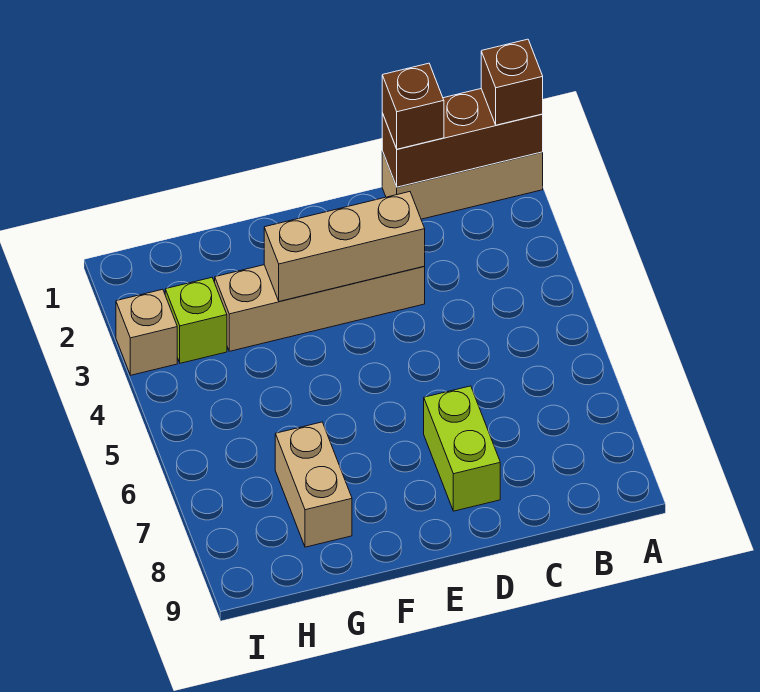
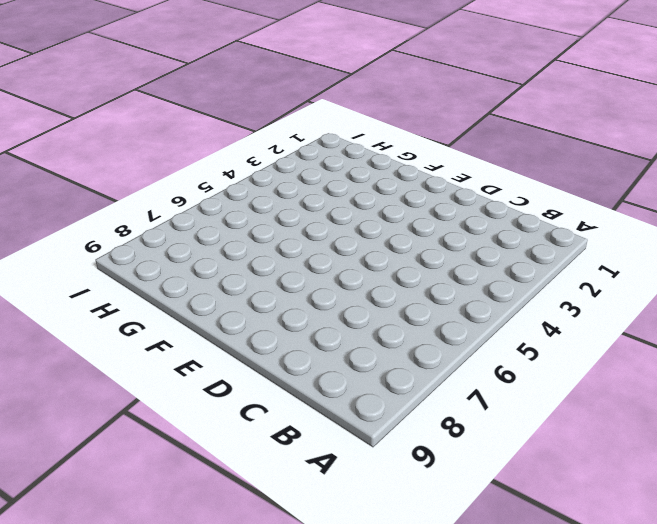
none -> tan brick A1:C1 level 1
none -> tan brick D3:G3 level 1

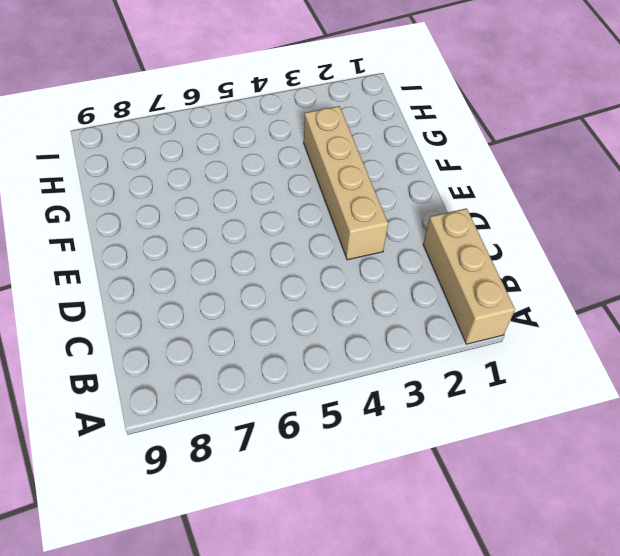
none -> lime brick D7:D8 level 1
none -> tan brick G7:G8 level 1

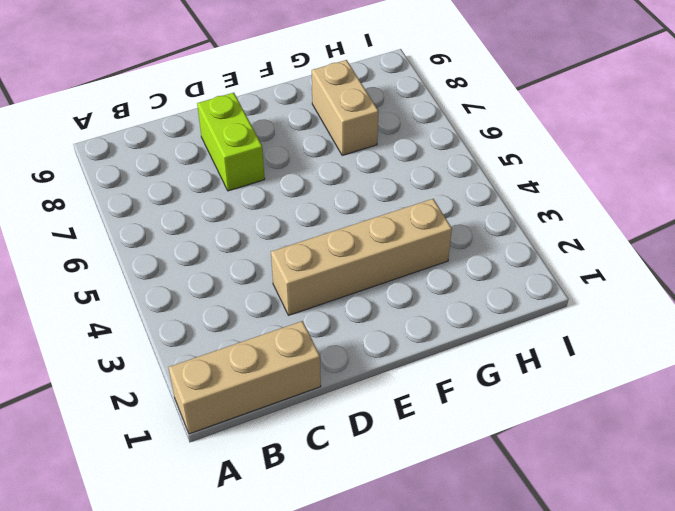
none -> lime brick H3 level 1
none -> tan brick I3 level 1

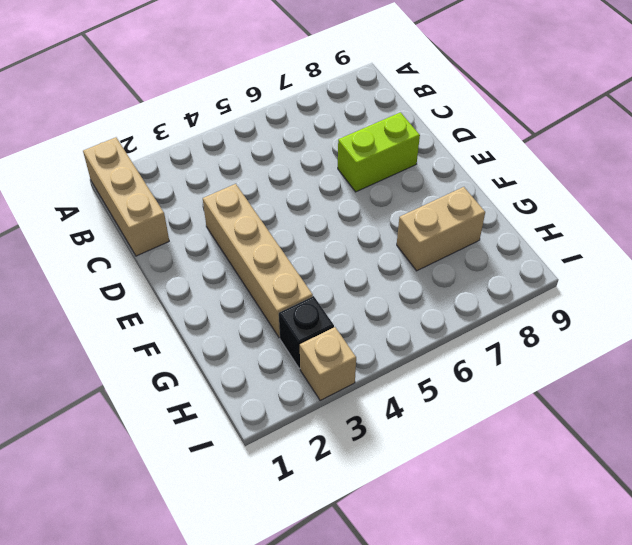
black brick H3 level 1 -> lime brick H3 level 1
none -> brown brick A1:C1 level 2
none -> tan brick D3:F3 level 2

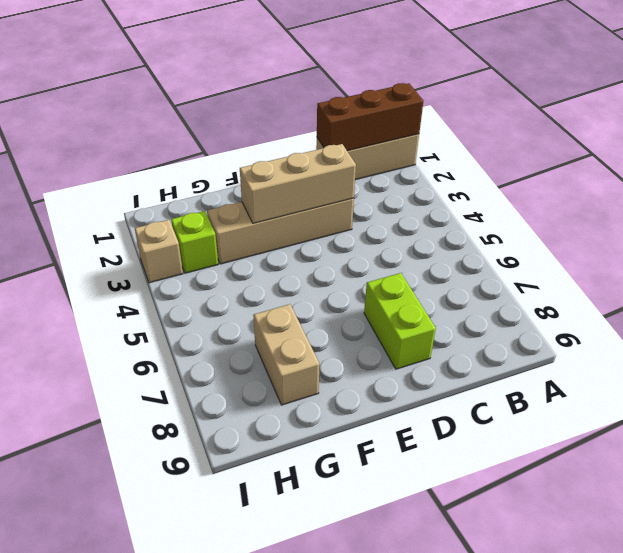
none -> brown brick A1 level 3
none -> brown brick C1 level 3

